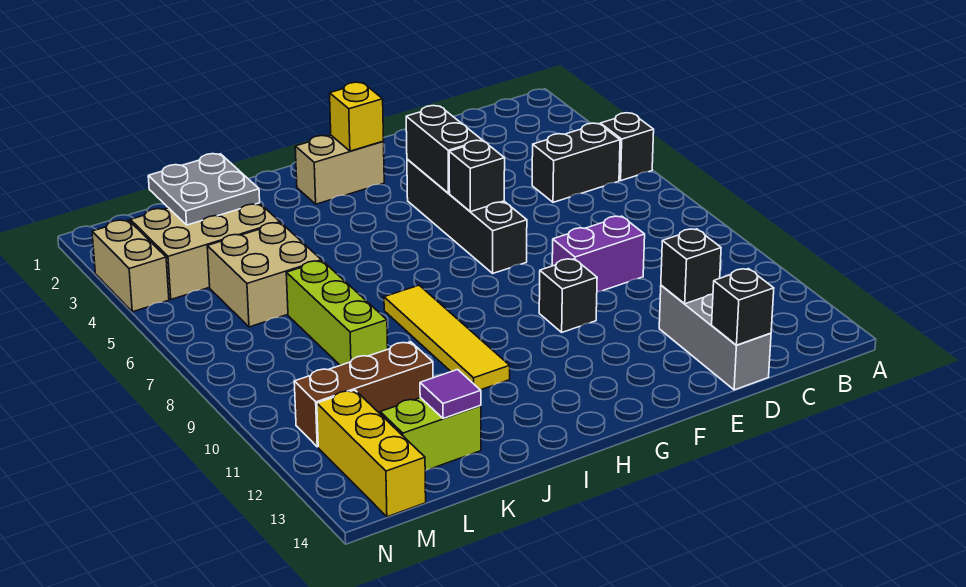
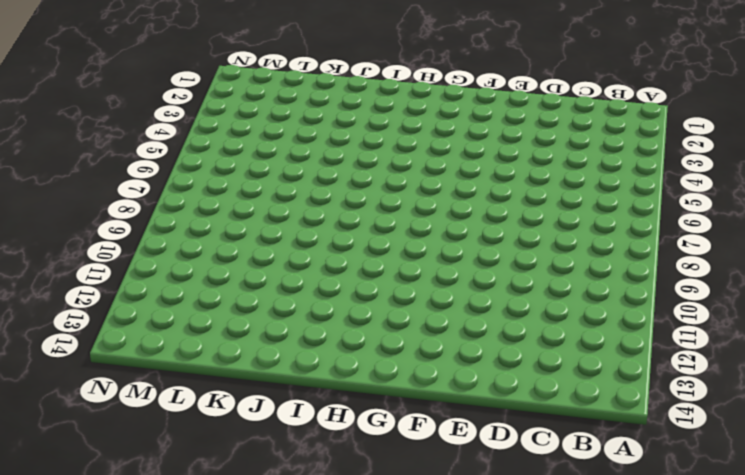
none -> black brick A5 level 1
none -> black brick B5:C5 level 1
none -> purple brick D9:E9 level 1

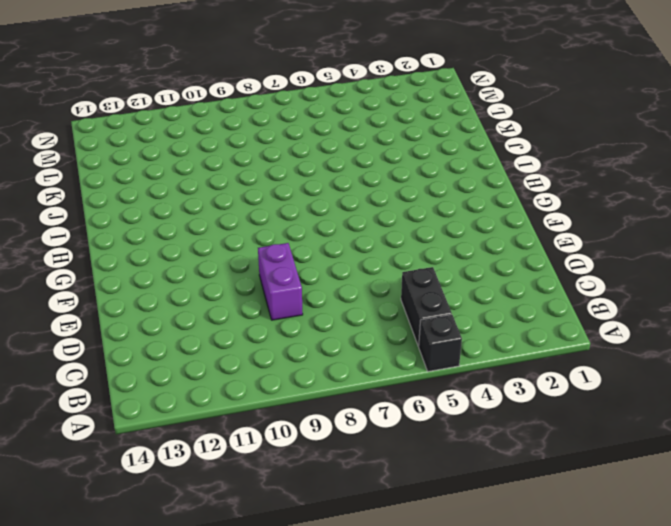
none -> grey brick D12:D14 level 1
none -> black brick F4:F7 level 1
none -> black brick F10 level 1

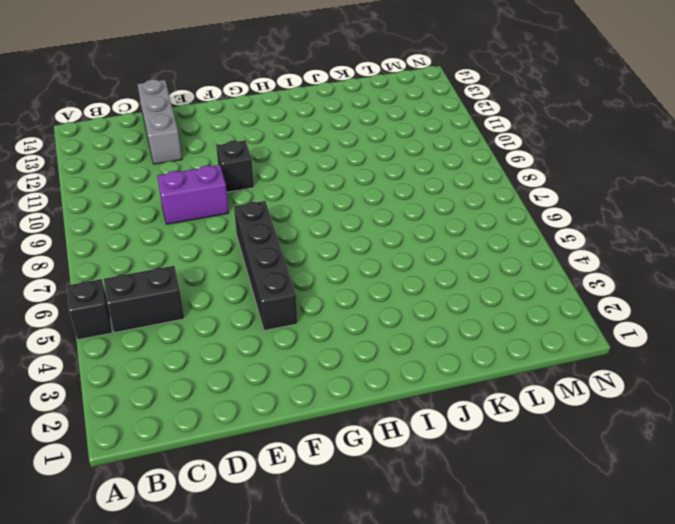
none -> tan brick G2:H2 level 1
none -> yellow tile I8:I11 level 1
none -> tan brick K3:M4 level 1

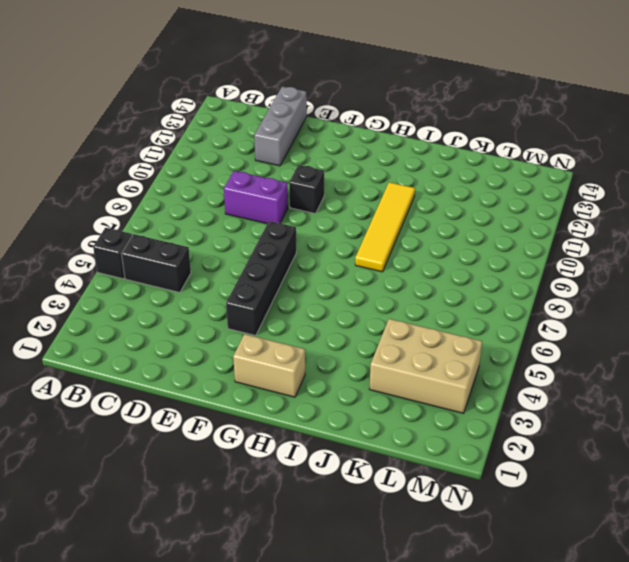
none -> tan brick K5:L6 level 1
none -> lime brick K7:K9 level 1
none -> brown brick K11:M11 level 1

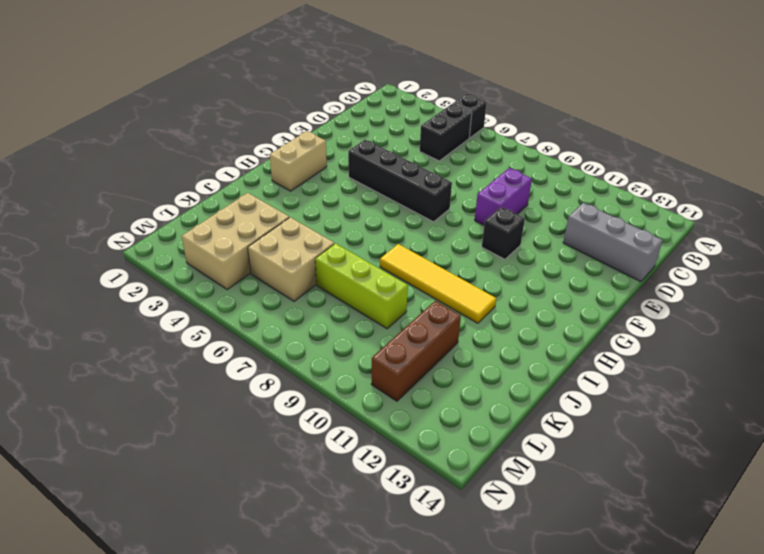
none -> lime brick K13:L13 level 1
none -> yellow brick M12:M14 level 1
none -> tan brick N3:N4 level 1

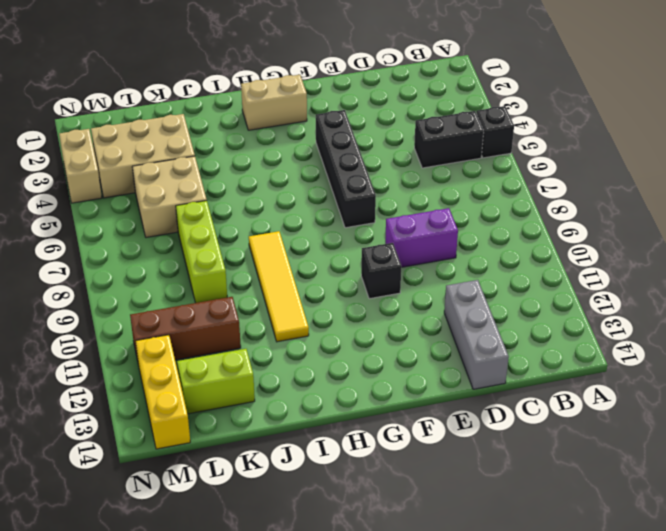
none -> black brick D12 level 2
none -> black brick D14 level 2
none -> black brick F4:F5 level 2

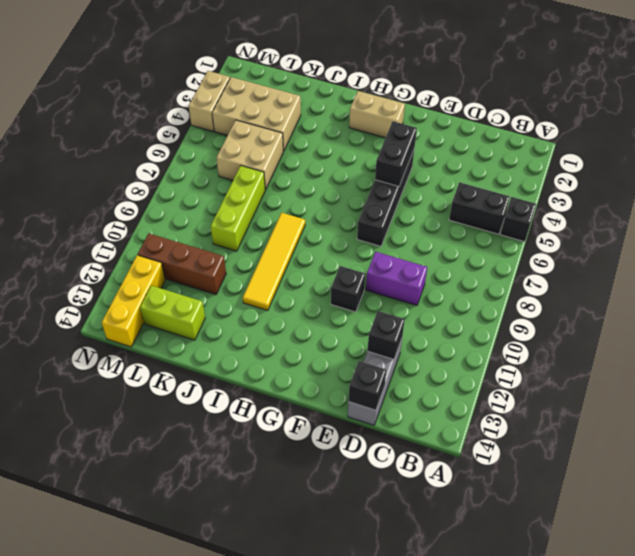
none -> black brick F6 level 2
none -> yellow brick G2 level 2
none -> grey plate K2:L3 level 2

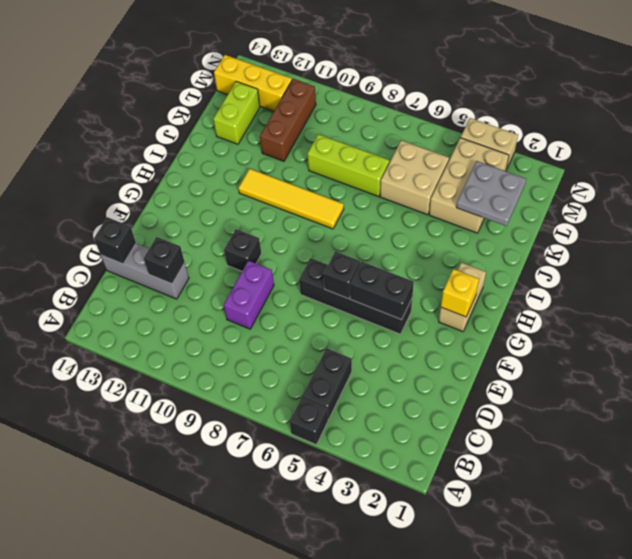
none -> purple tile K13 level 2

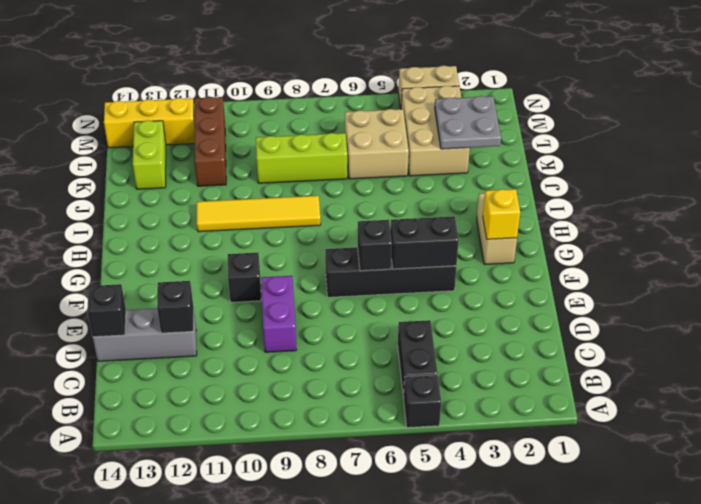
none -> purple tile K13 level 2

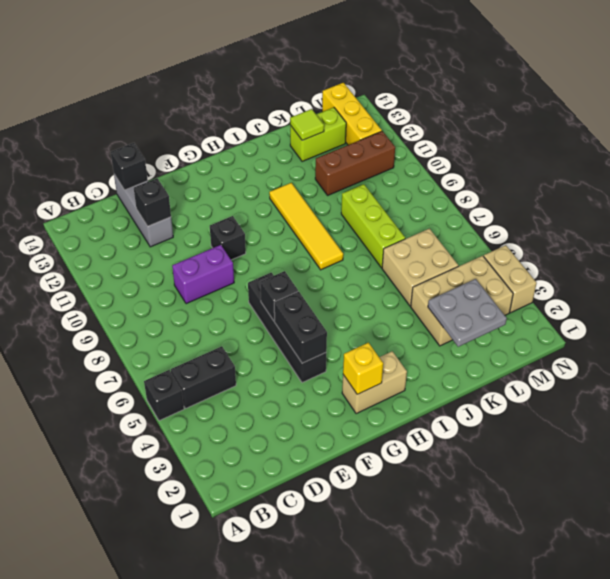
lime tile K13 level 2 -> purple tile K13 level 2

